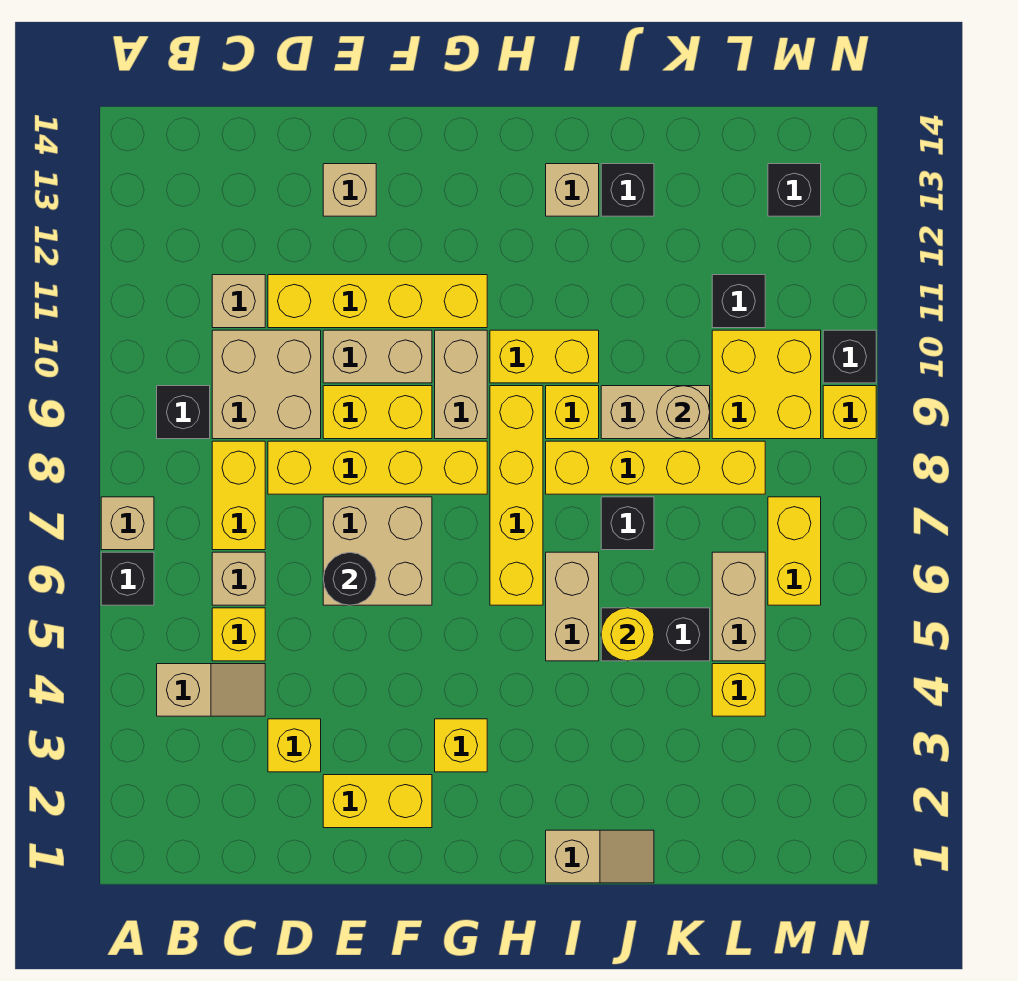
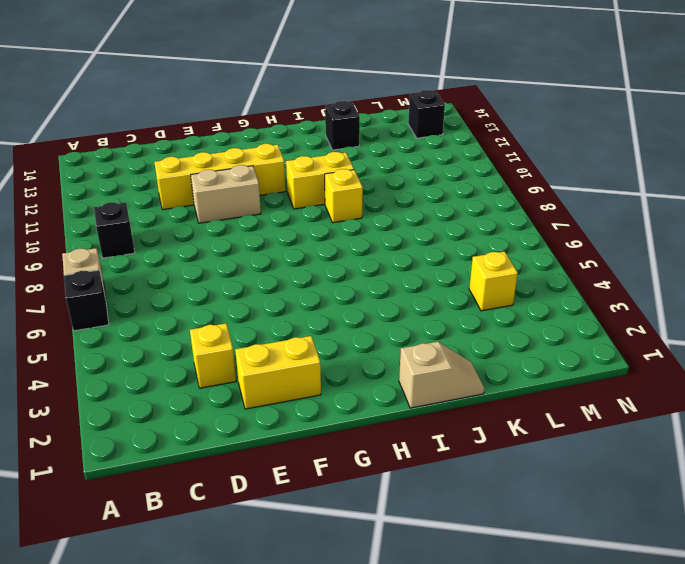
none -> tan slope B4:C4 level 1 top B
none -> yellow brick C5 level 1
none -> tan brick C6 level 1
none -> yellow brick C7:C8 level 1

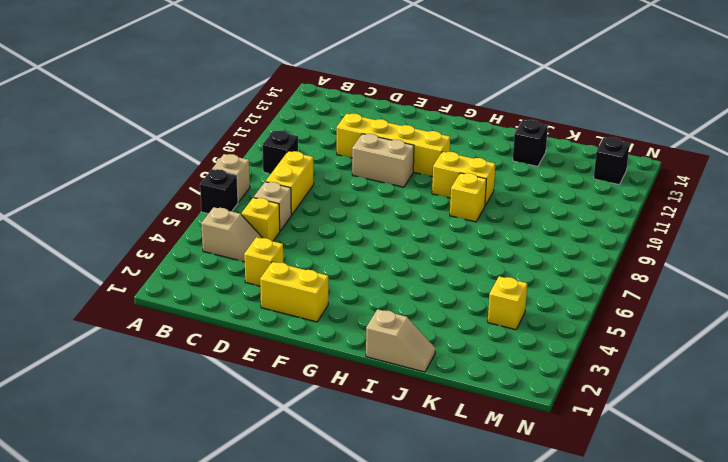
none -> tan brick C9:D10 level 1
none -> tan brick C11 level 1
none -> yellow brick D8:G8 level 1
none -> tan brick E6:F7 level 1

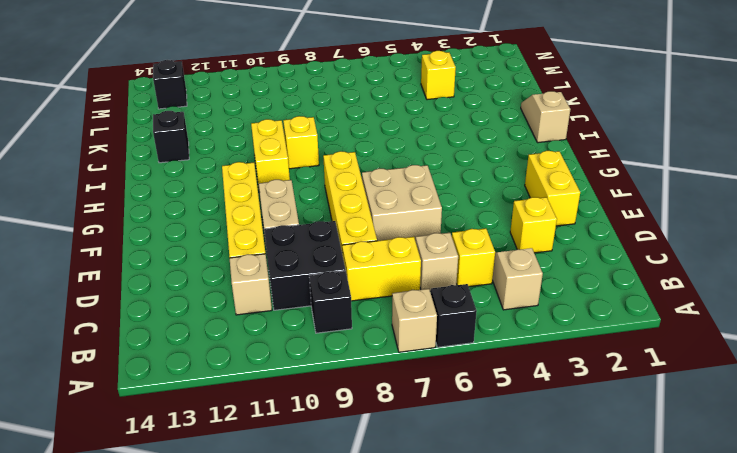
black brick C9:D10 level 1 -> tan brick C9:D10 level 1
none -> yellow brick E9:F9 level 1
none -> tan brick E13 level 1
none -> yellow brick G3 level 1
none -> tan brick G9:G10 level 1

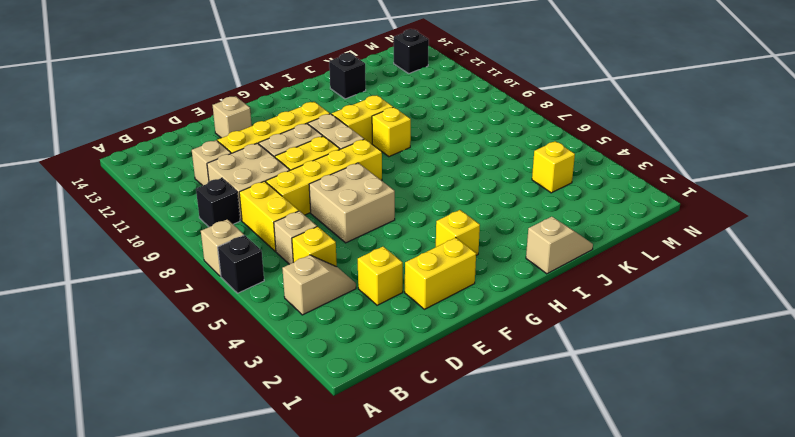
none -> yellow brick H6:H9 level 1
none -> tan brick I5:I6 level 1
none -> yellow brick I8:L8 level 1
none -> tan brick I13 level 1

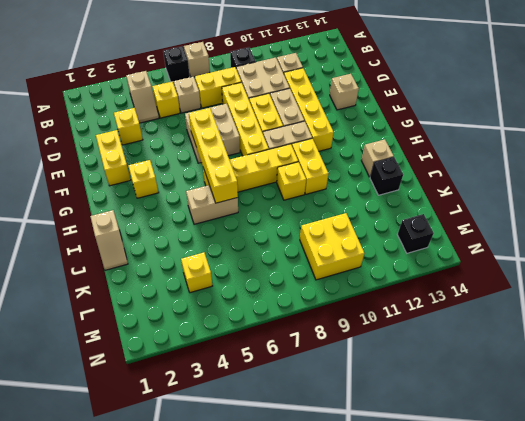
yellow brick F6:I6 level 2 -> yellow brick I8:L8 level 1
none -> black brick J5:K5 level 1
none -> black brick J7 level 1
none -> tan brick J9:K9 level 1
none -> tan brick L5:L6 level 1

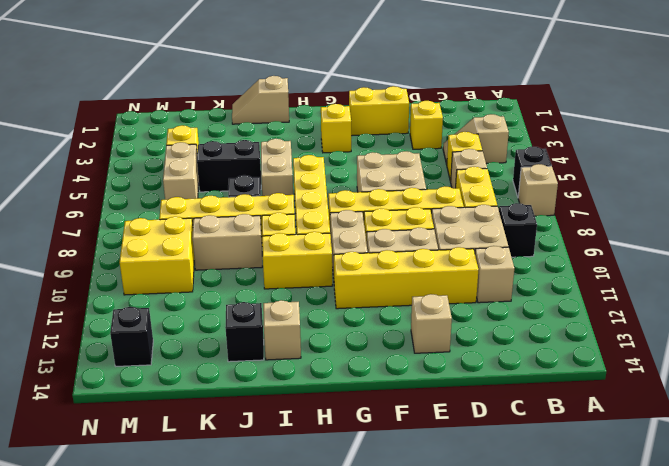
none -> black brick L11 level 1
none -> yellow brick M6:M7 level 1
none -> yellow brick N9 level 1
none -> black brick N10 level 1

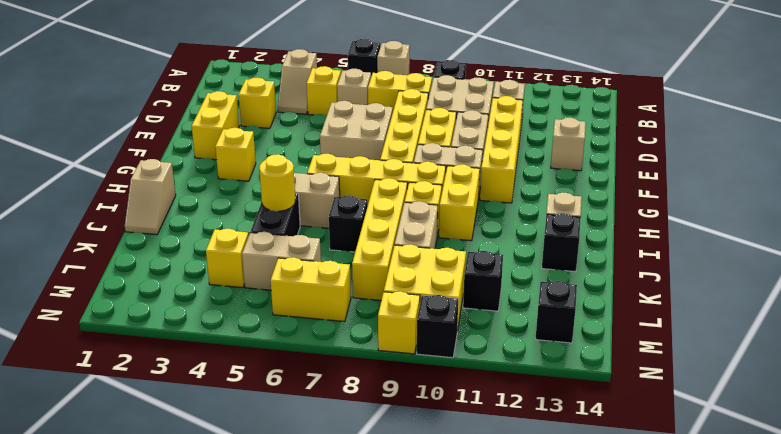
none -> black round brick E6 level 2
none -> tan round brick K9 level 2

